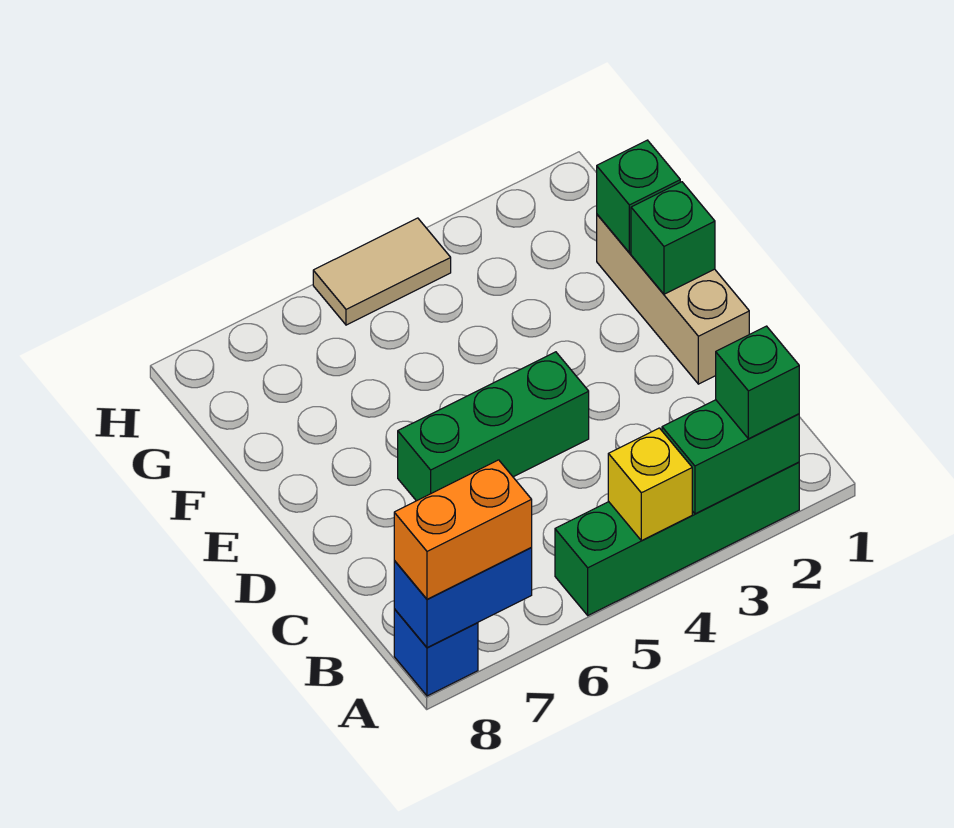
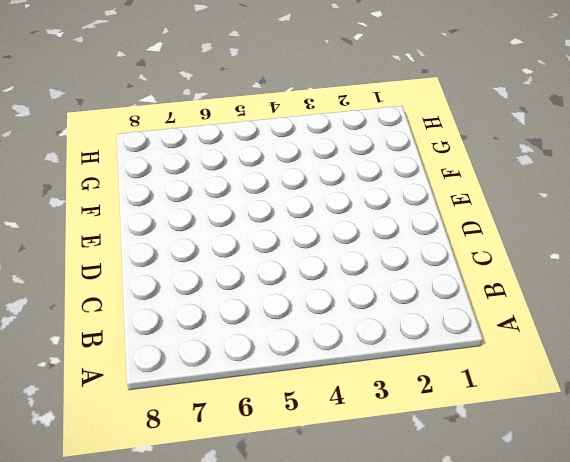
none -> green brick A2:A5 level 1
none -> blue brick A8 level 1
none -> tan brick D1:F1 level 1

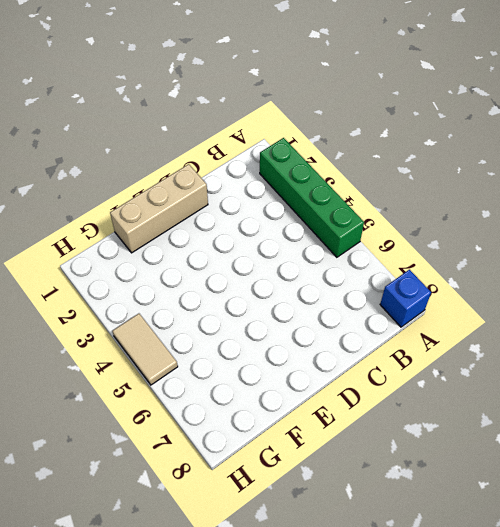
none -> green brick D4:D6 level 1
none -> green brick A2:A3 level 2
none -> yellow brick A4 level 2

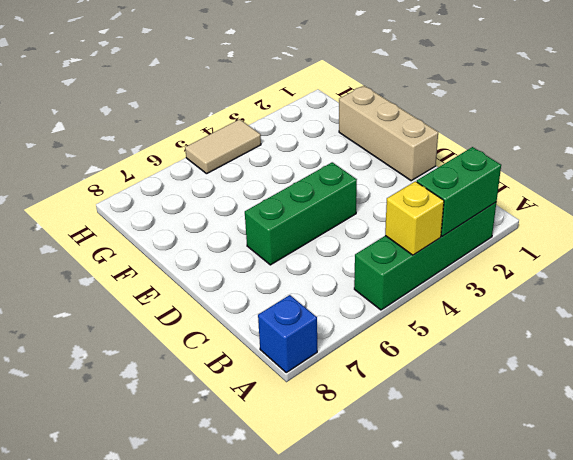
none -> blue brick A7:A8 level 2
none -> green brick E1 level 2
none -> green brick F1 level 2

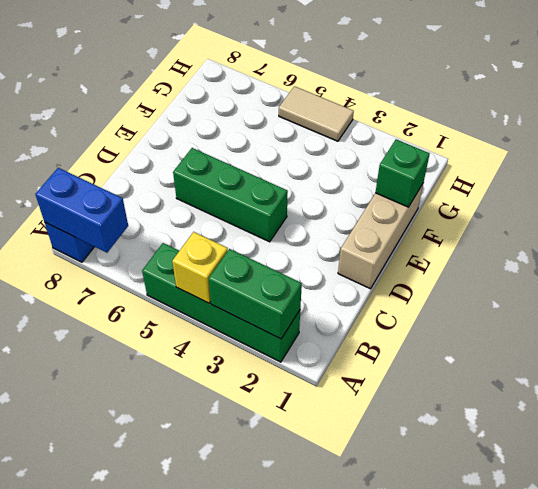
none -> green brick E1 level 2
none -> green brick A2 level 3
none -> orange brick A7:A8 level 3

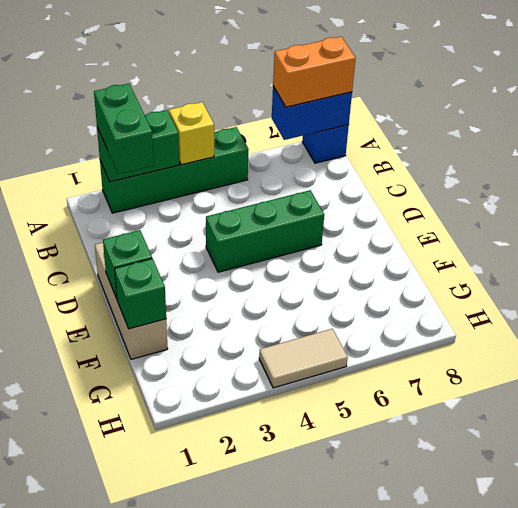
green brick A2:B2 level 3 -> green brick A2 level 3

